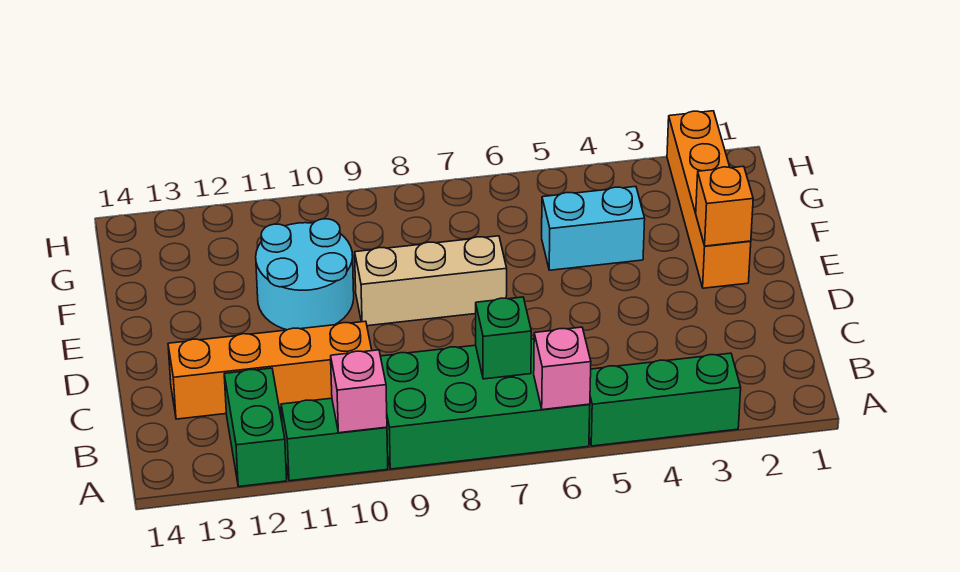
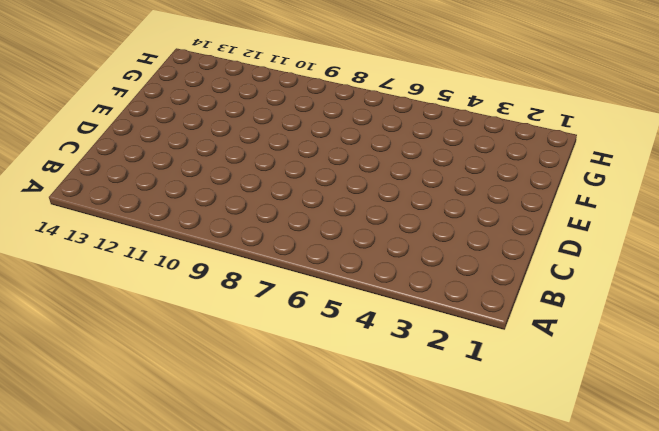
none -> green brick A3:A5 level 1
none -> green brick A6:B9 level 1
none -> green brick A10:A11 level 1

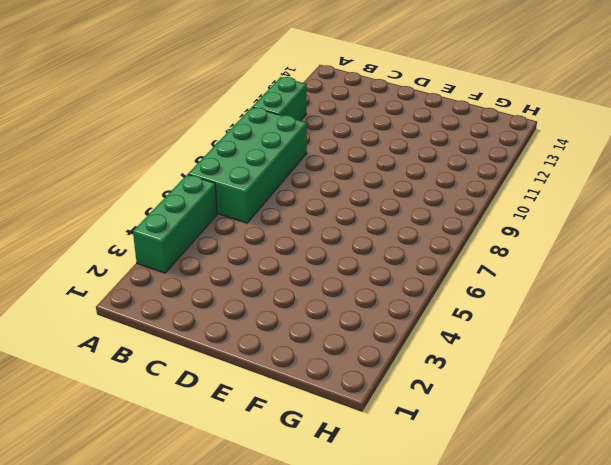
none -> green brick A12:B12 level 1
none -> orange brick C10:C13 level 1
none -> orange brick E2:H2 level 1

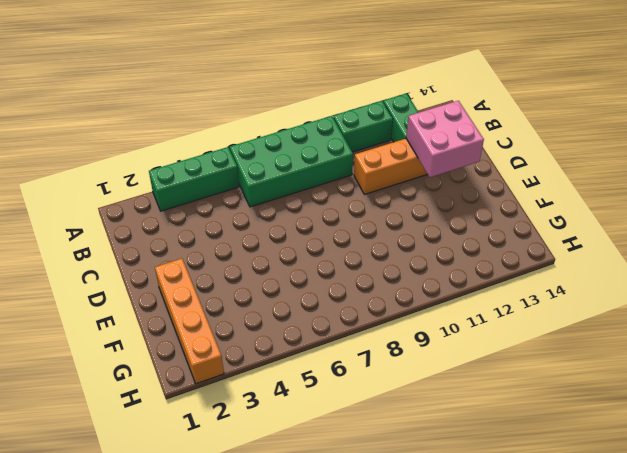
pink brick C12:D13 level 2 -> none
none -> tan brick E7:E9 level 1
none -> cyan round brick E10:F11 level 1
none -> cyan brick F4:F5 level 1

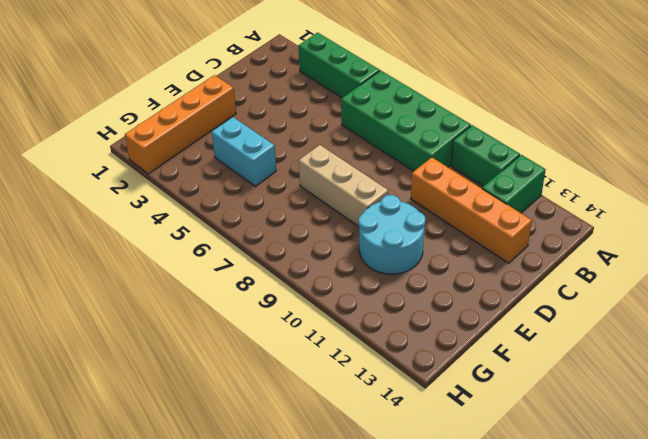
none -> pink brick A6 level 2
none -> pink brick A10 level 2
none -> green brick B7 level 2

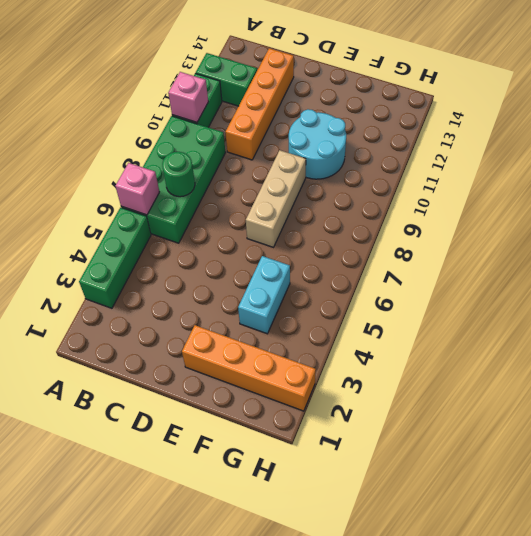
green round brick B7 level 2 -> green brick B7 level 2
none -> orange brick E2 level 2

